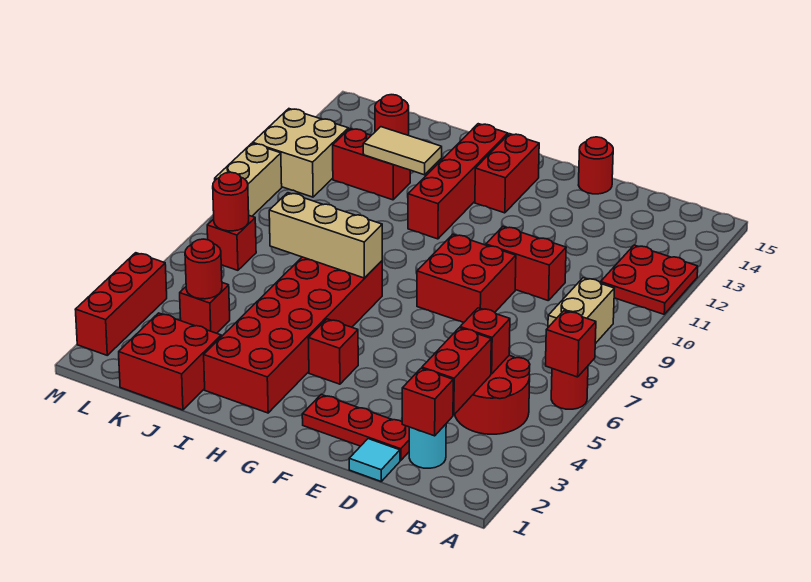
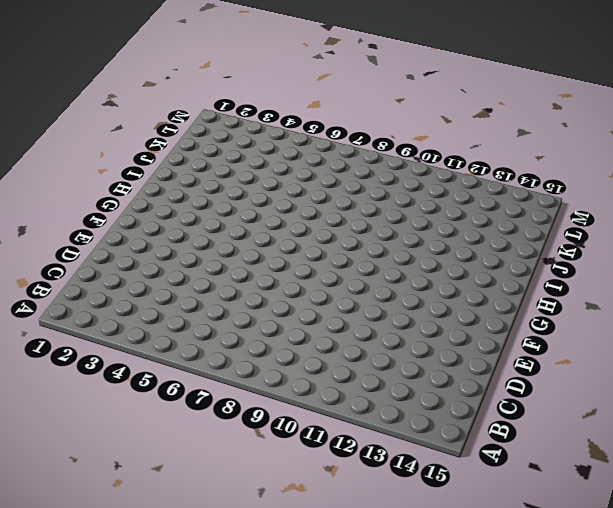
none -> red round brick A6 level 1
none -> red plate A11:B12 level 1
none -> red round brick B4:C5 level 1
none -> tan brick B8:B9 level 1

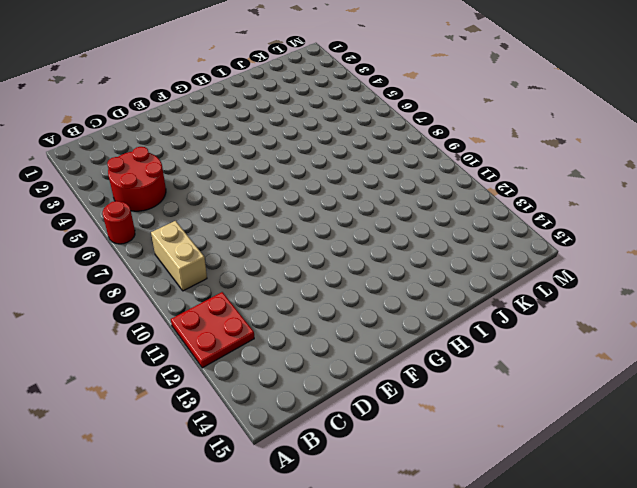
none -> cyan round brick C2 level 1
none -> cyan tile D1 level 1
none -> red plate D2:F2 level 1
none -> red brick D10:E10 level 1

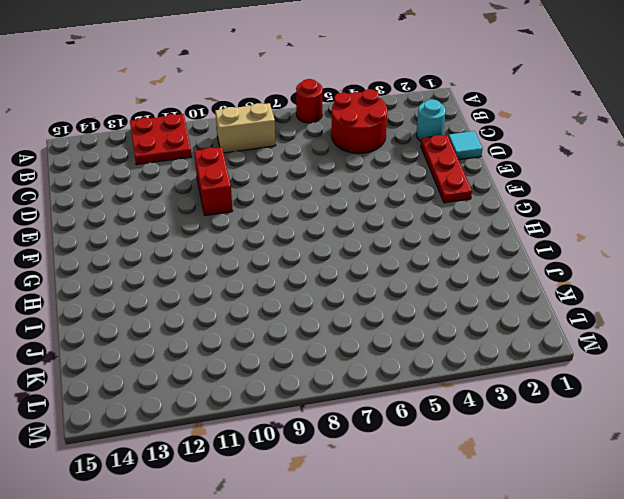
none -> red brick E8:F9 level 1
none -> red round brick E15 level 1
none -> red brick G4 level 1
none -> red brick G13:G14 level 1

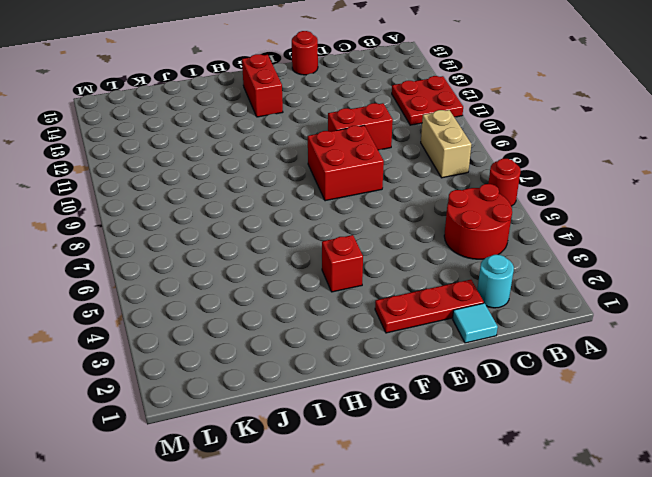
none -> red brick H2:I7 level 1
none -> red brick H11:H14 level 1
none -> red brick J1:K2 level 1
none -> red brick J12:K12 level 1

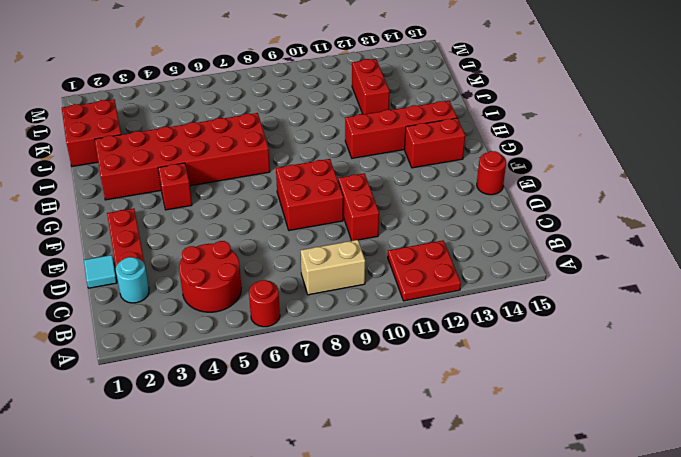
none -> red brick K4 level 1
none -> red round brick K14 level 1
none -> red brick L7 level 1
none -> tan brick L11:M12 level 1

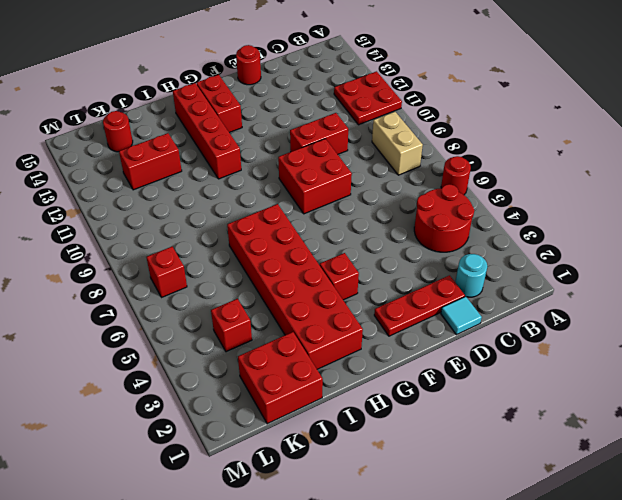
none -> tan brick L11:M12 level 1
none -> red brick M2:M4 level 1
none -> tan brick M9:M10 level 1
none -> red brick A6 level 2

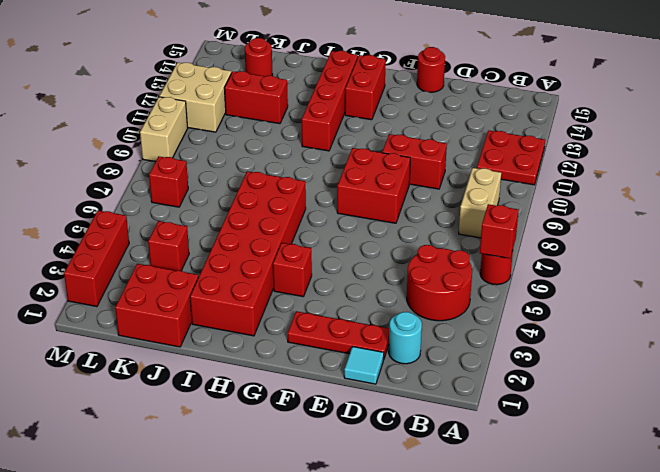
none -> red brick C2 level 2
none -> red brick C3:C4 level 2
none -> red brick C5 level 2
none -> tan brick H7:J7 level 2

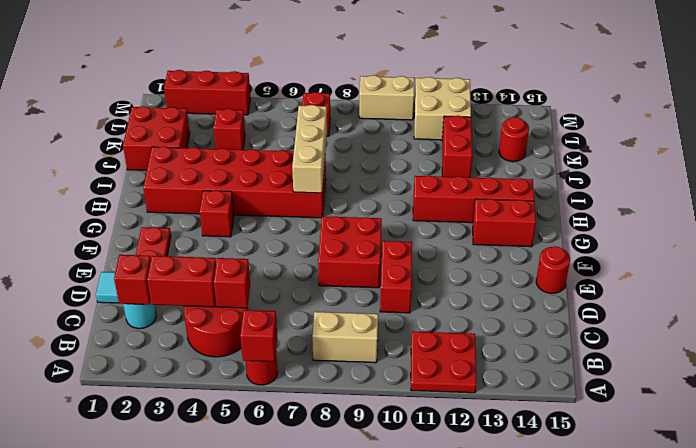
none -> tan tile I12:J12 level 2
none -> red round brick K4 level 2
none -> red round brick L7 level 2

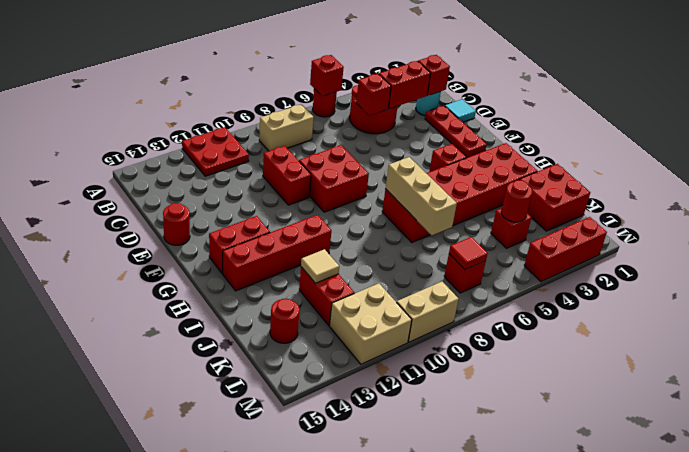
tan tile J12 level 2 -> tan tile I12:J12 level 2
red tile L7 level 2 -> red round brick L7 level 2

